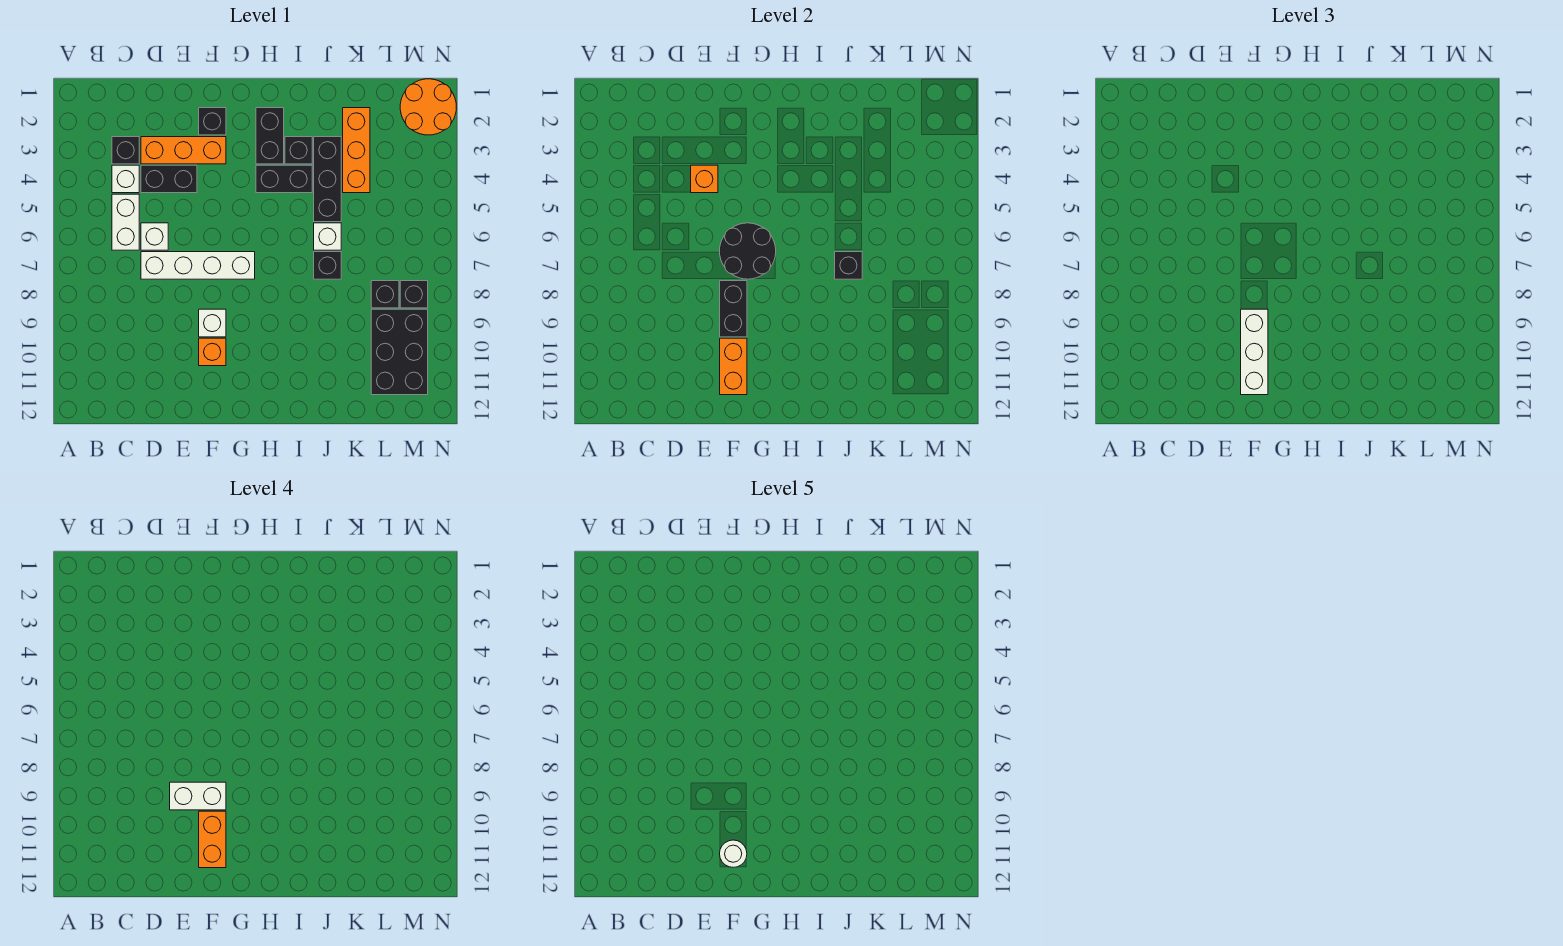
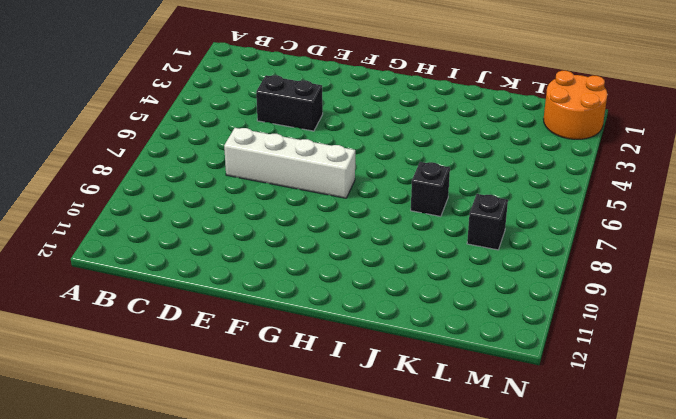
none -> black brick C3 level 1
none -> white brick C4 level 1
none -> white brick C5:C6 level 1
none -> orange brick D3:F3 level 1

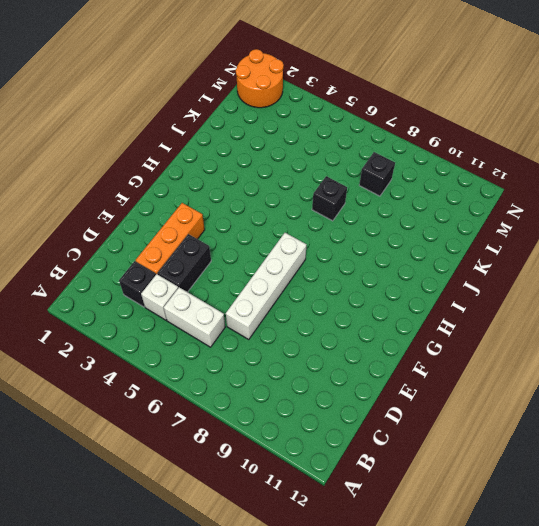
none -> white brick D6 level 1
none -> black brick F2 level 1
none -> white brick F9 level 1
none -> orange brick F10 level 1

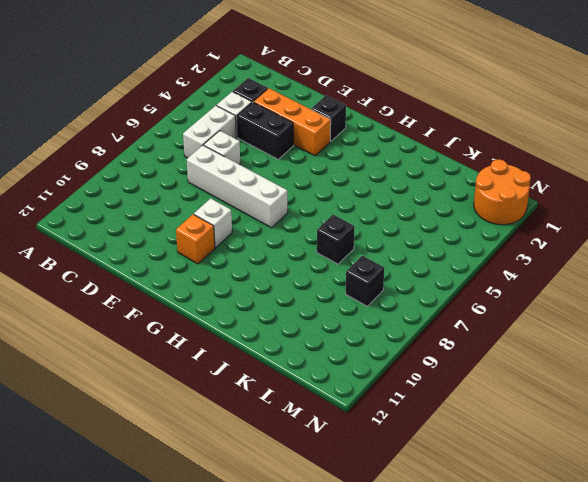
none -> black brick H2:H3 level 1
none -> black brick H4:I4 level 1
none -> black brick I3 level 1
none -> black brick J3:J5 level 1

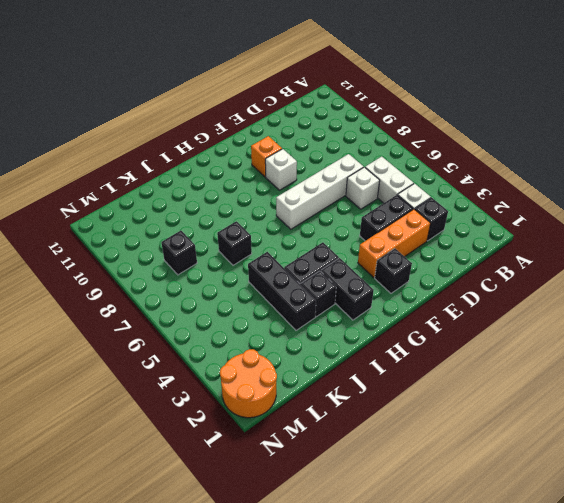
none -> white brick J6 level 1
none -> orange brick K2:K4 level 1
none -> black brick L9:M11 level 1
none -> black brick M8 level 1

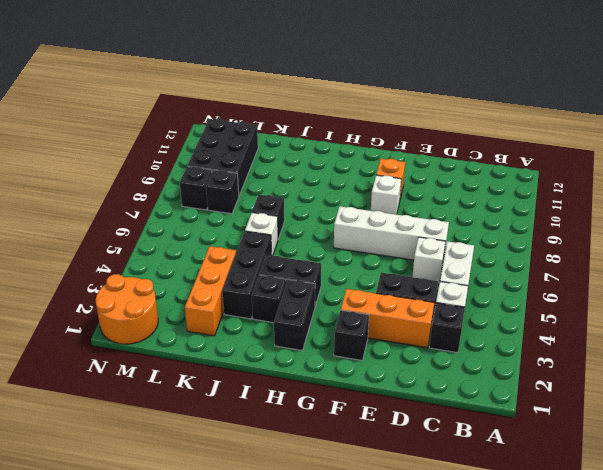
none -> orange brick E4 level 2
none -> black round brick F6:G7 level 2
none -> black brick F8:F9 level 2
none -> orange brick F10:F11 level 2

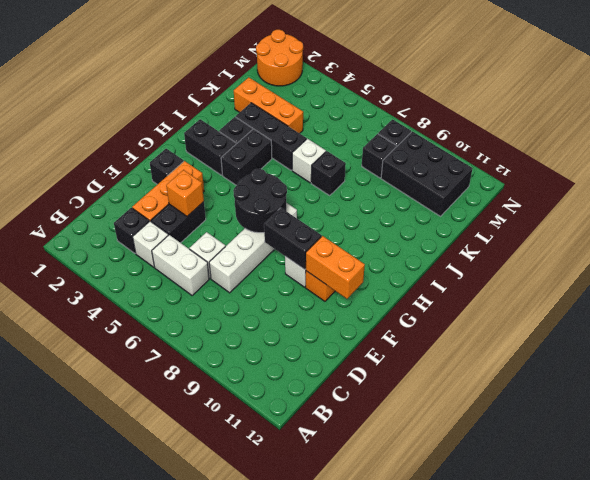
none -> black brick J7 level 2
none -> white brick F9:F11 level 3
none -> white brick E9:F9 level 4
none -> orange brick F10:F11 level 4

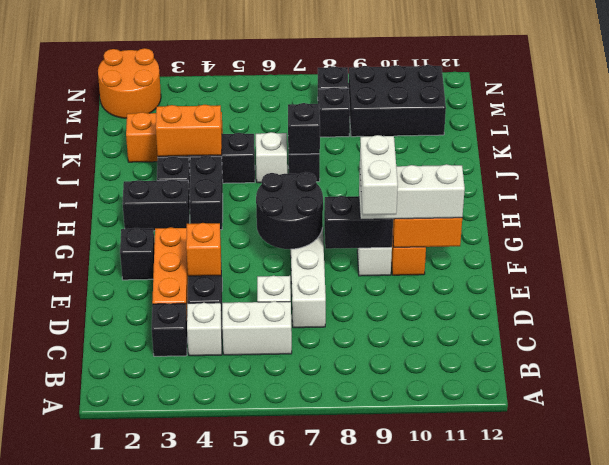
orange brick J3:J4 level 2 -> orange brick F10:F11 level 4
none -> white round brick F11 level 5

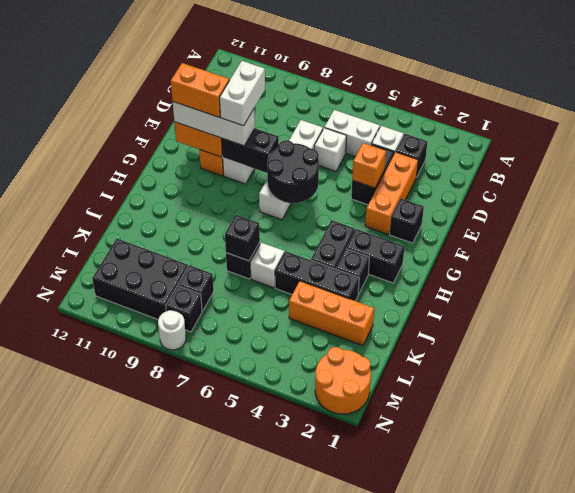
white round brick N8 level 1 -> white round brick F11 level 5

